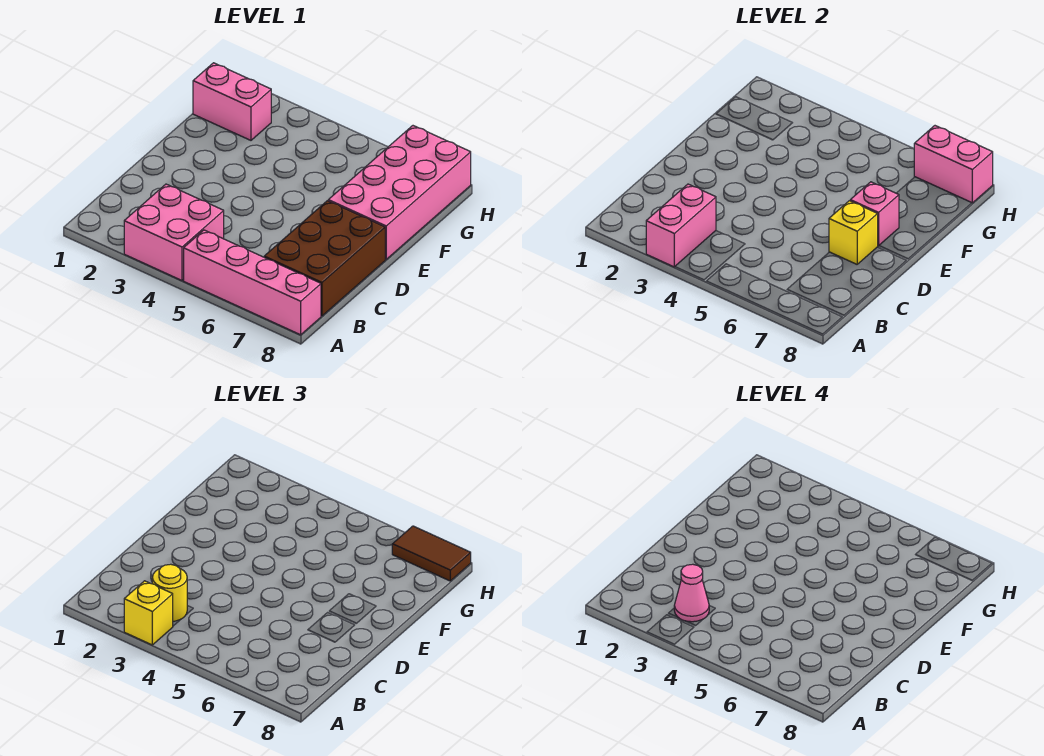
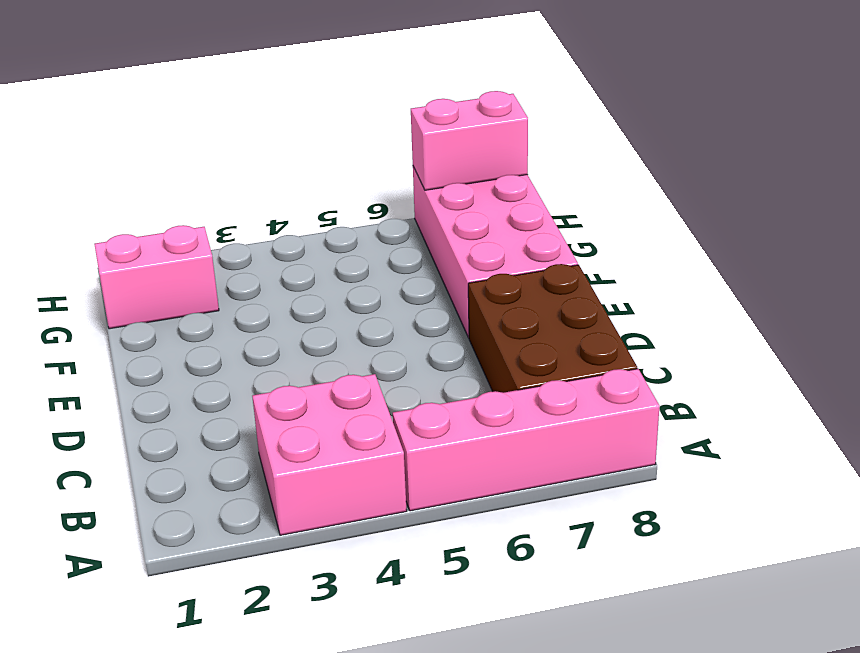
none -> pink brick A3:B3 level 2
none -> yellow brick D7 level 2
none -> pink brick E7 level 2

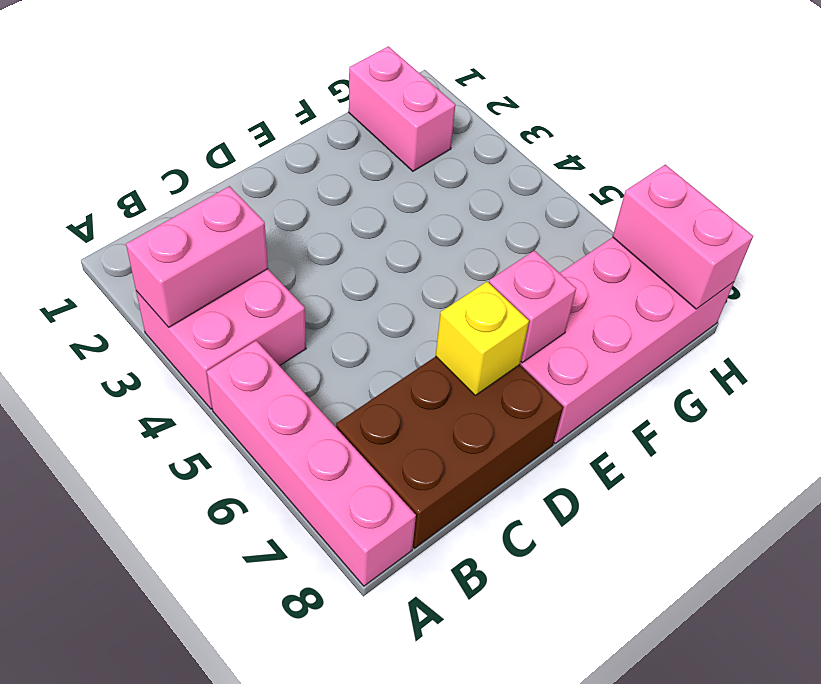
none -> yellow brick A3 level 3
none -> yellow round brick B3 level 3
none -> brown tile H7:H8 level 3

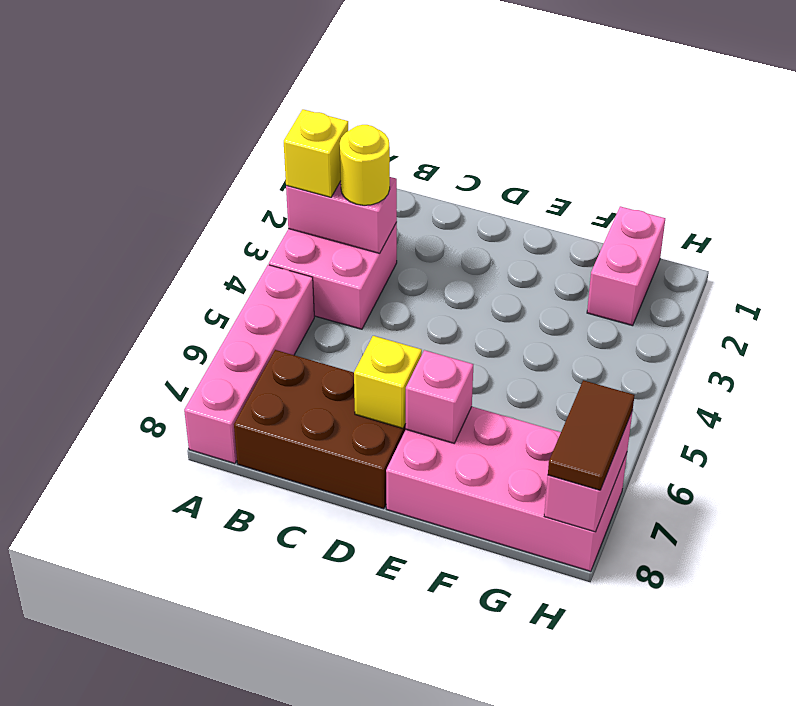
none -> pink cone B3 level 4

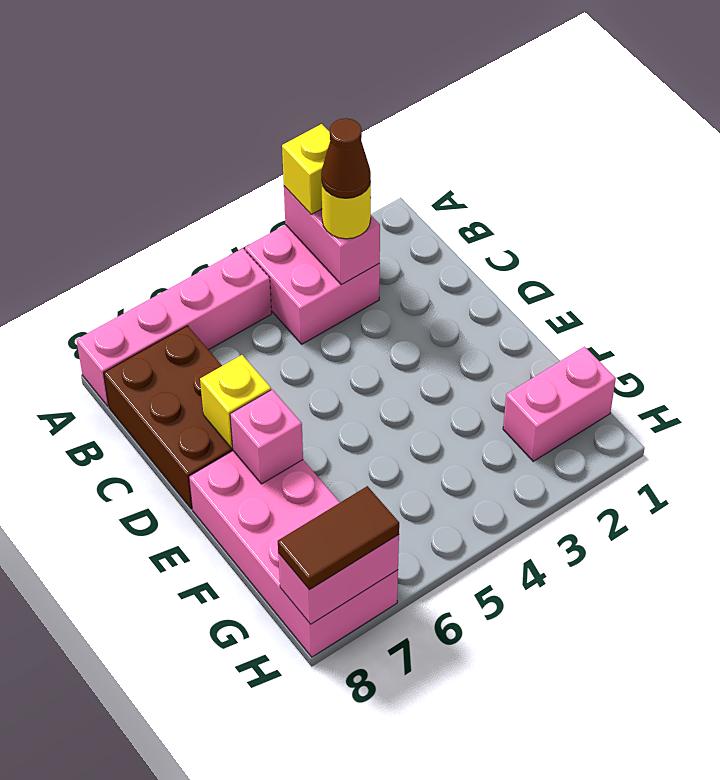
brown cone B3 level 4 -> pink cone B3 level 4

